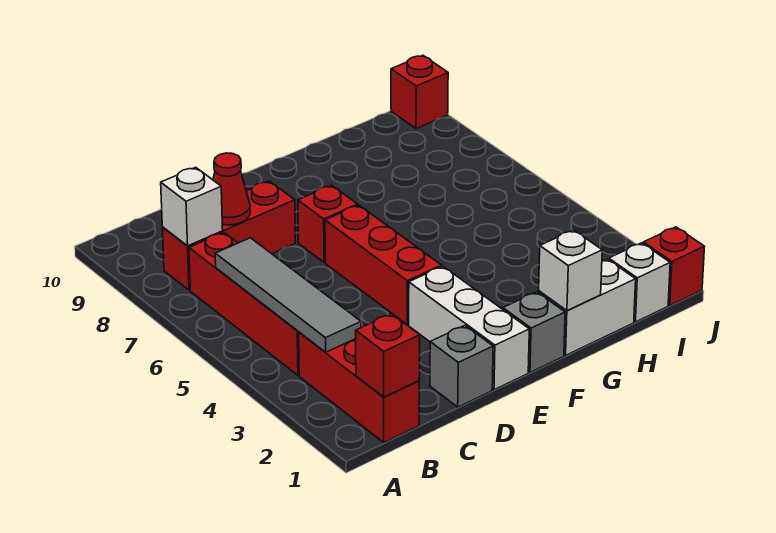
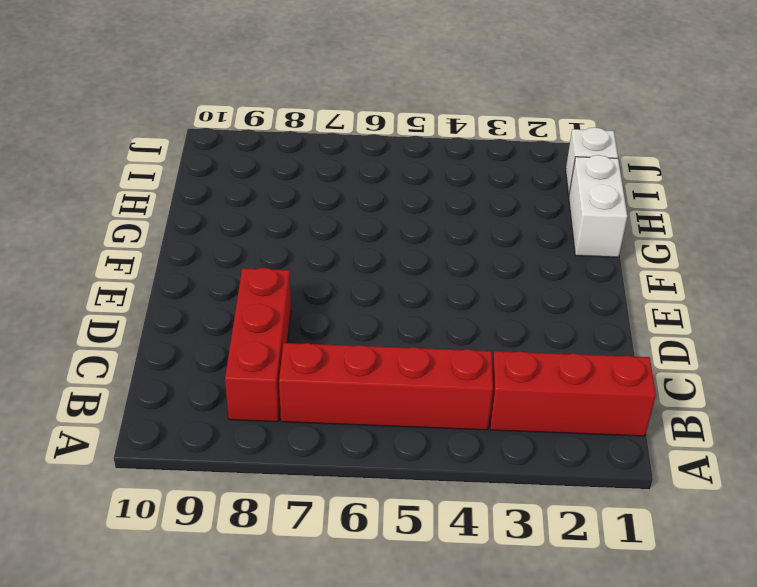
none -> grey brick D1 level 1
none -> white brick E1:E3 level 1
none -> red brick E4:E6 level 1

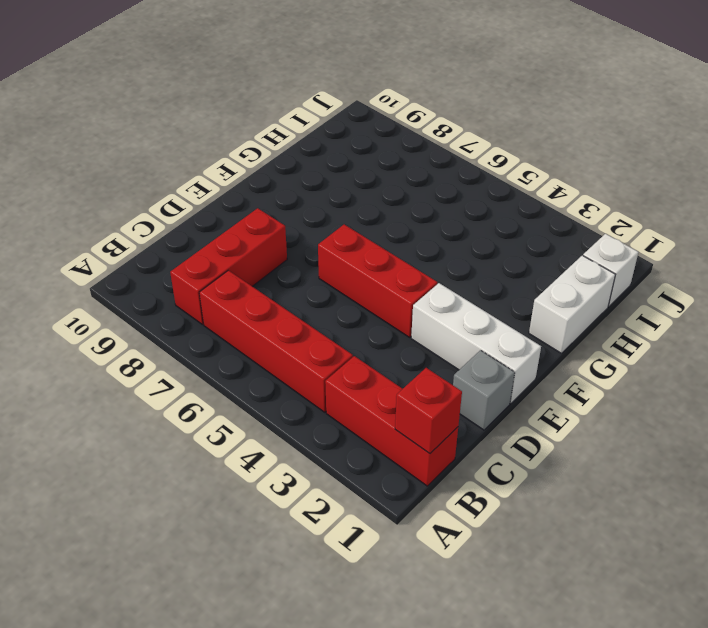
none -> red brick E7 level 1
none -> grey brick F1 level 1
none -> red brick J1 level 1

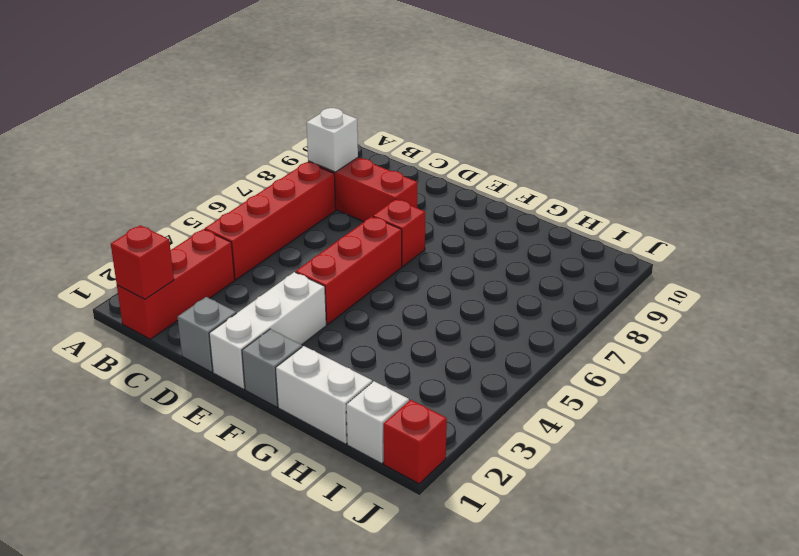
none -> red brick J10 level 1
none -> grey tile B3:B6 level 2
none -> red cone C8 level 2

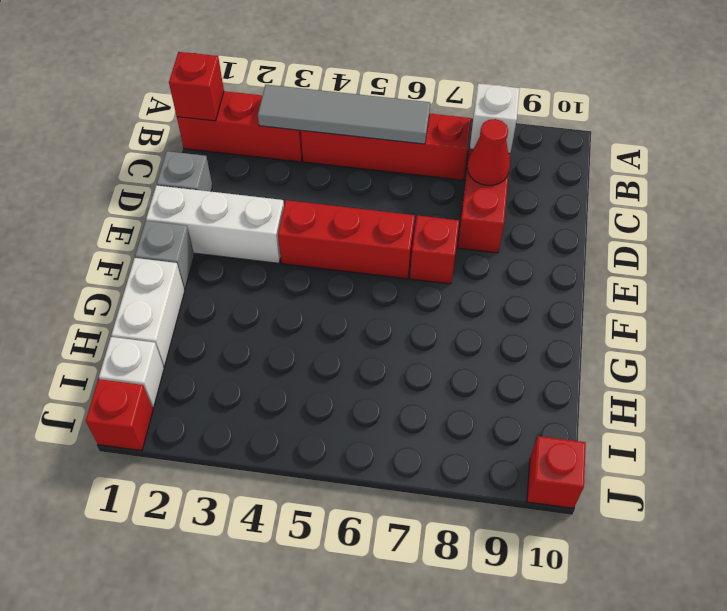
none -> white brick G1 level 2

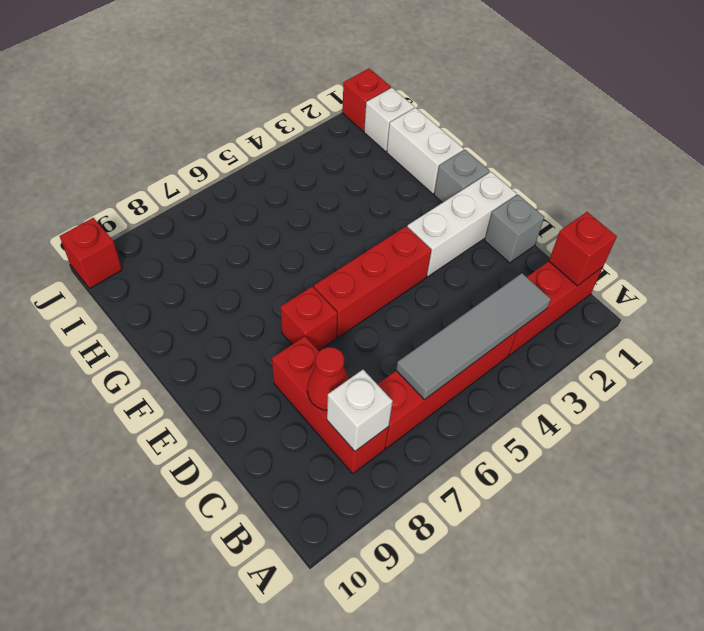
none -> white brick G1 level 2

